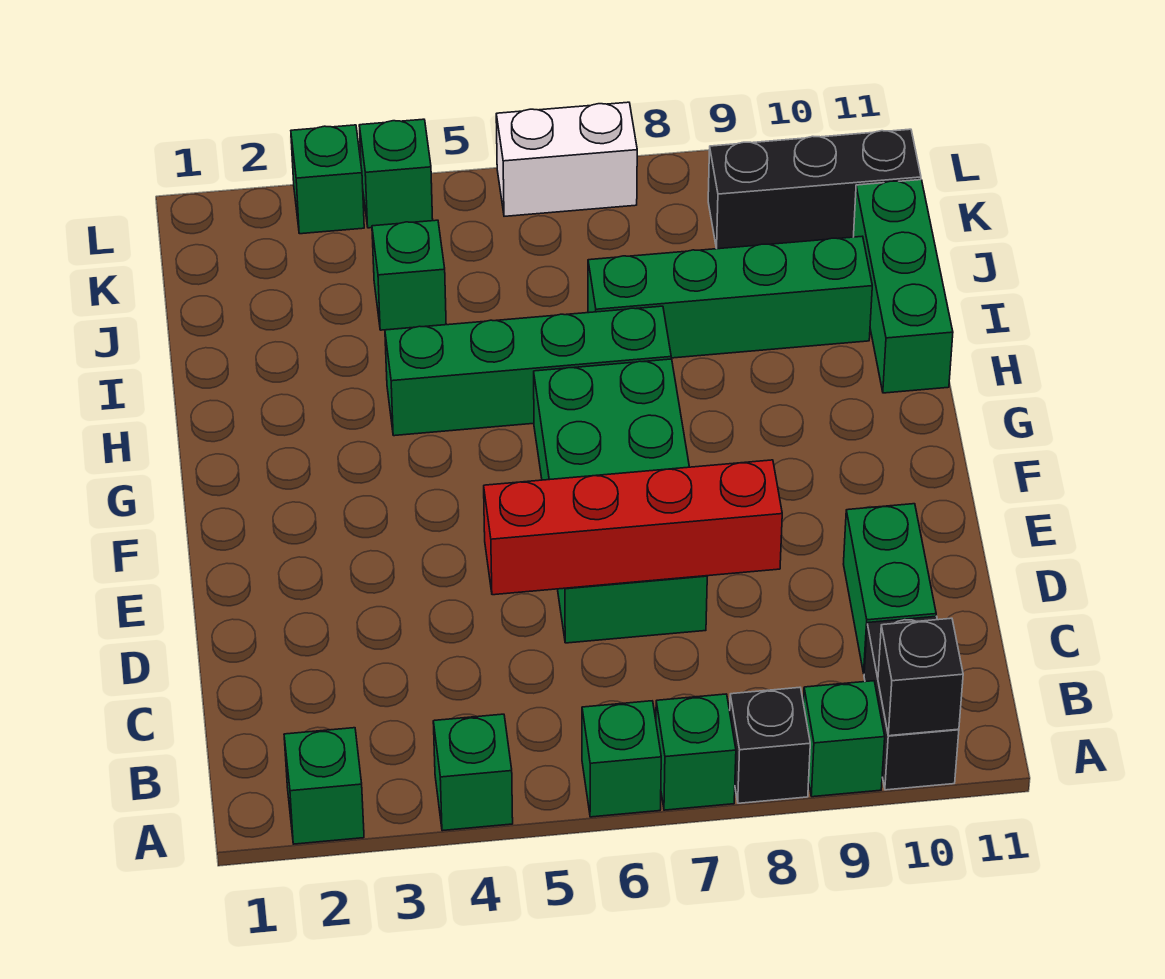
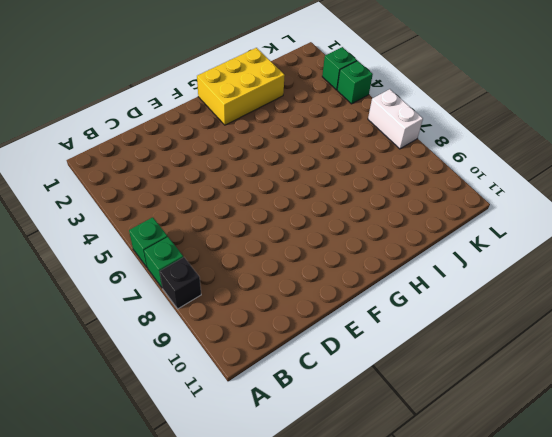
yellow brick G1:I2 level 1 -> none
none -> green brick A2 level 1
none -> green brick A4 level 1
none -> green brick A9 level 1

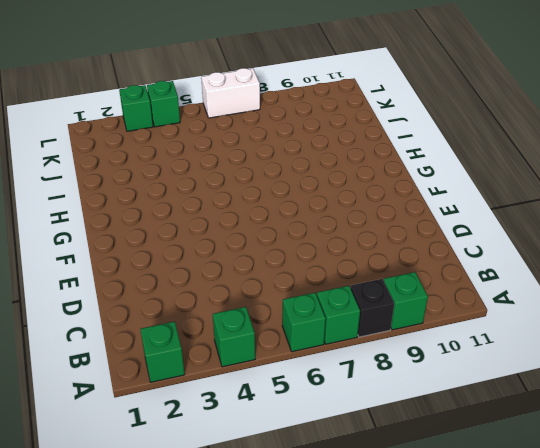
none -> black brick A10:B10 level 1
none -> green brick C10:D10 level 1
none -> green brick D6:G7 level 1

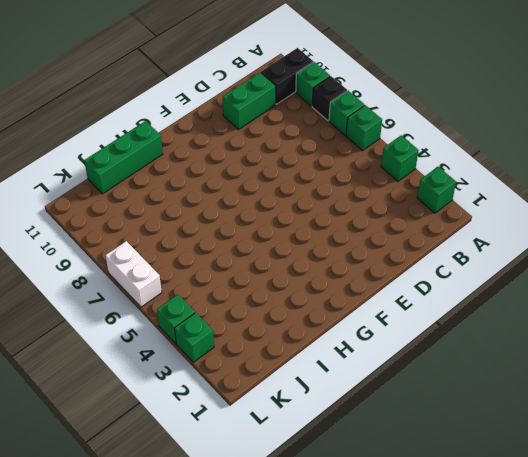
none -> green brick D6:G7 level 1
none -> green brick H4:H7 level 1
none -> green brick I7:I10 level 1

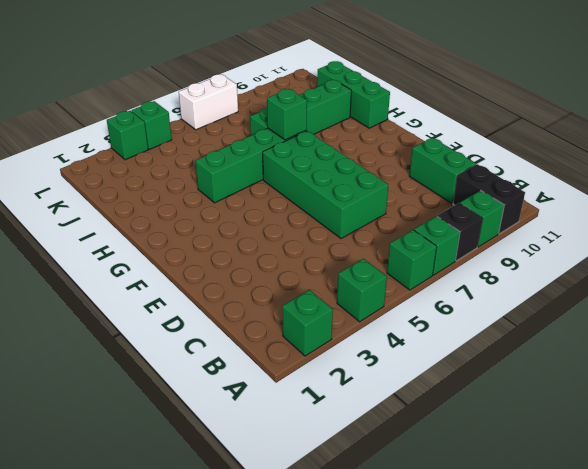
green brick H7 level 2 -> green brick J4 level 1
none -> black brick K9:K11 level 1
none -> black brick A10 level 2
none -> red brick D5:D8 level 2

